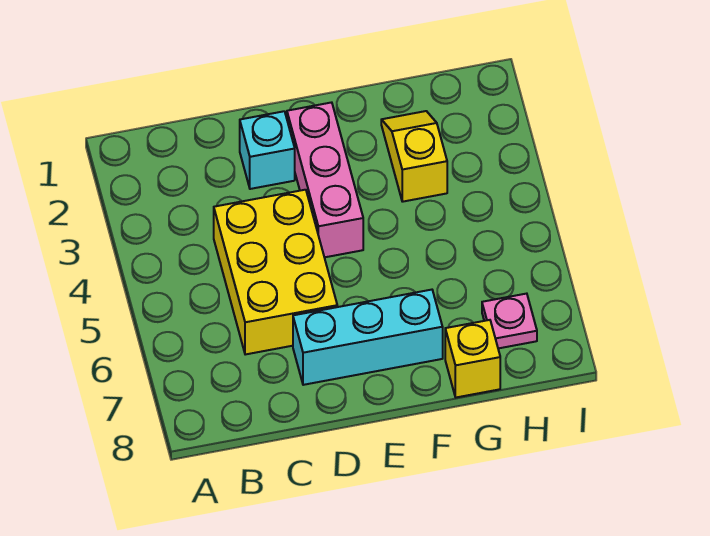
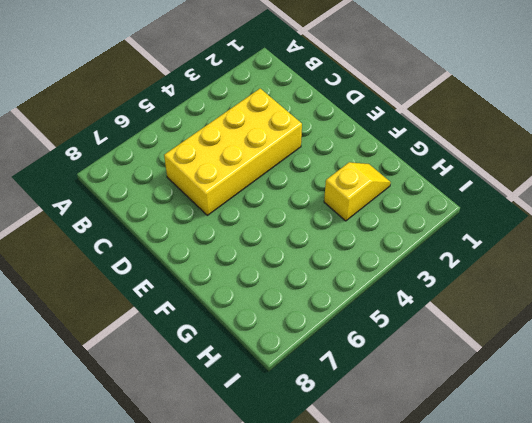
yellow brick C3:D6 level 1 -> yellow brick C4:D6 level 1
none -> cyan brick D2 level 1
none -> cyan brick D7:F7 level 1

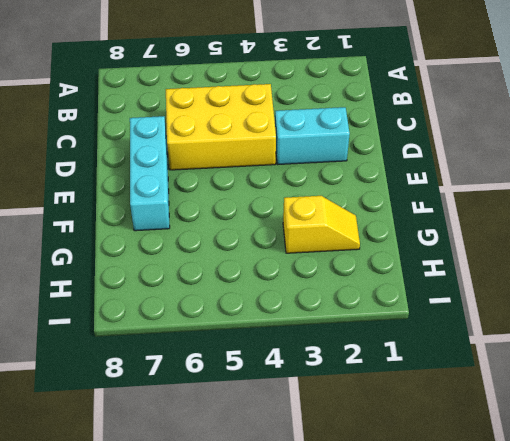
cyan brick D2:D3 level 1 -> cyan brick D2 level 1
none -> pink brick E2:E4 level 1
none -> yellow brick G8 level 1

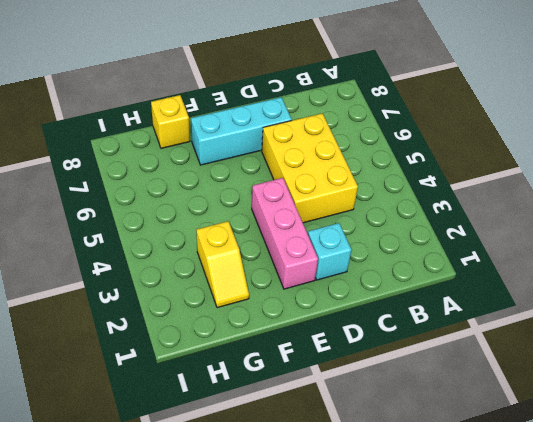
none -> pink plate H7 level 1

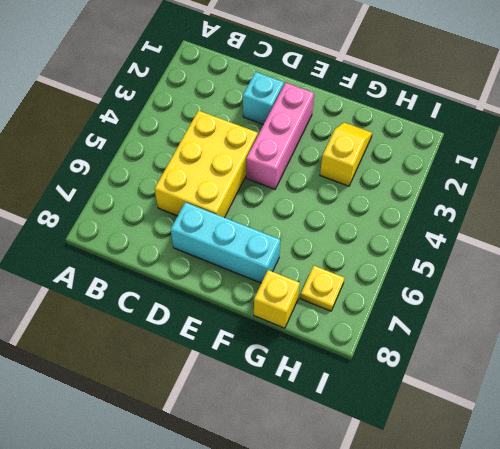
yellow plate H7 level 1 -> pink plate H7 level 1

